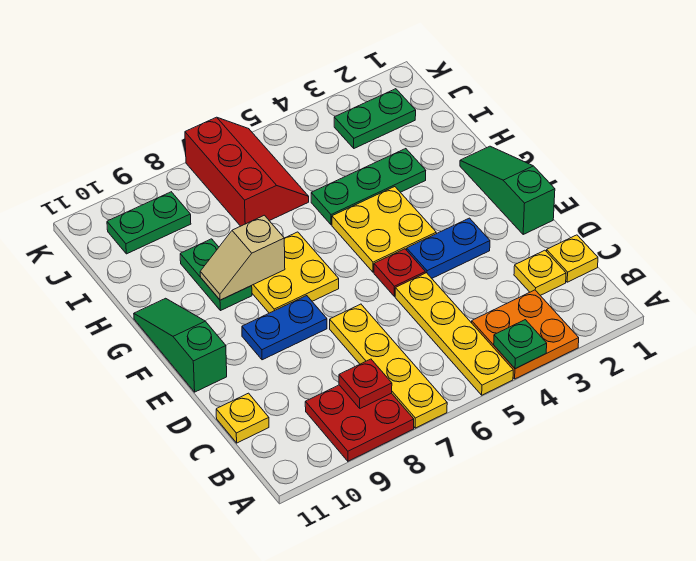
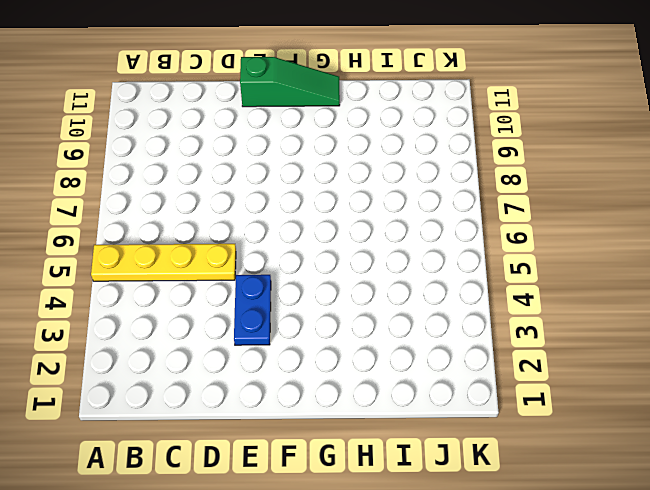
none -> orange plate A3:B4 level 1
none -> yellow plate A7:D7 level 1
none -> red plate A8:B9 level 1

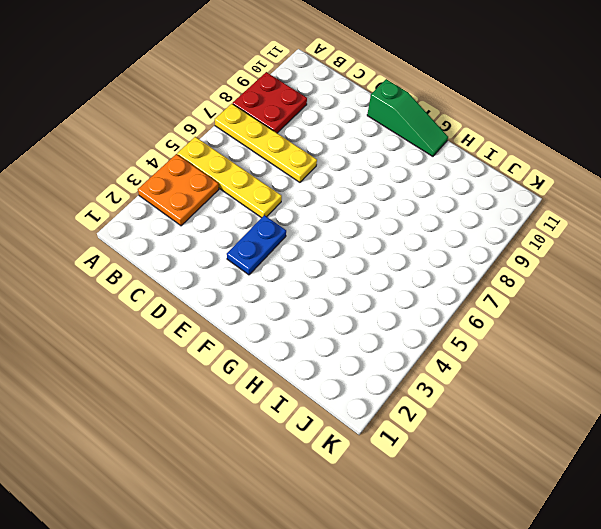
none -> yellow plate C1 level 1
none -> yellow plate C2 level 1
none -> yellow plate C11 level 1

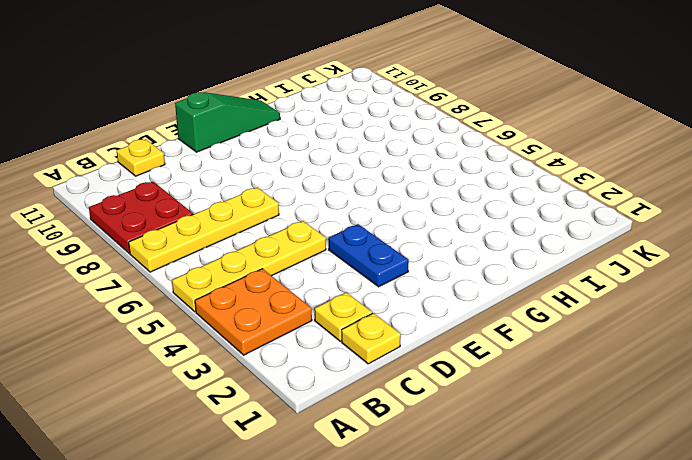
none -> green slope E1:G1 level 1 top E
none -> red plate E5 level 1
none -> blue plate E8:E9 level 1

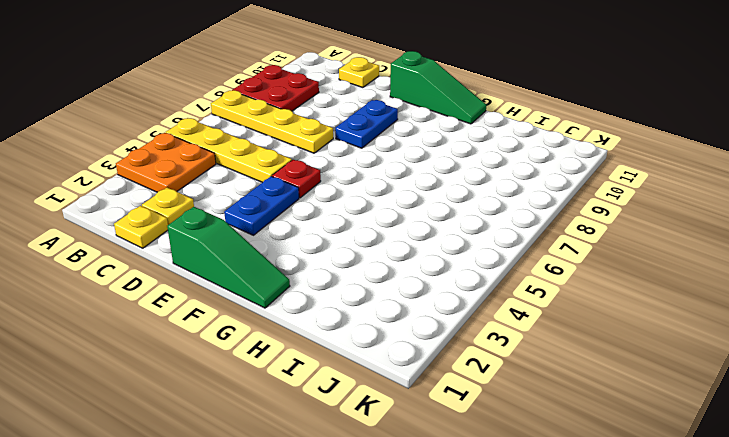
none -> yellow plate F4:G5 level 1
none -> yellow plate F7:G8 level 1
none -> green plate G9:H9 level 1

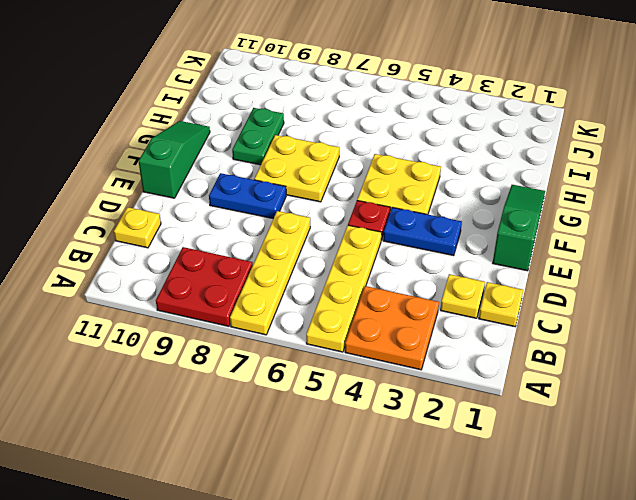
none -> green plate H3:H5 level 1
none -> red slope I6:K7 level 1 top 7
none -> green plate J2:J3 level 1

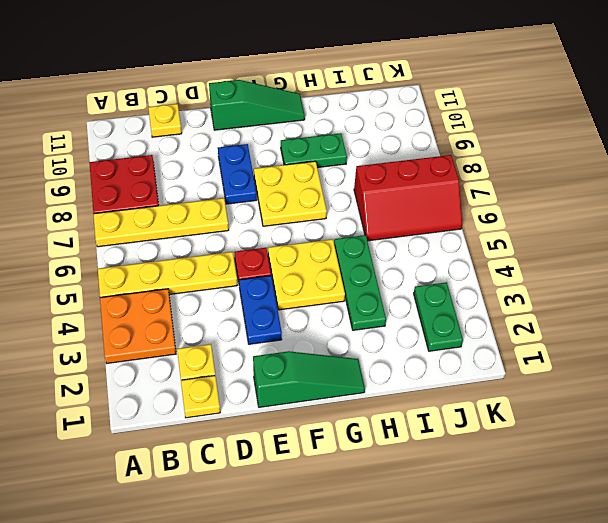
none -> green plate J9:J10 level 1
none -> green plate A4 level 2
none -> red plate B8 level 2

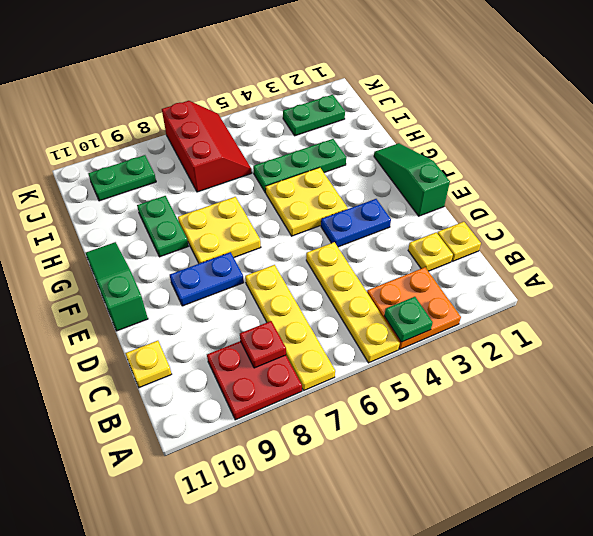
none -> red plate E5 level 1
none -> tan slope G8:G9 level 2 top 8

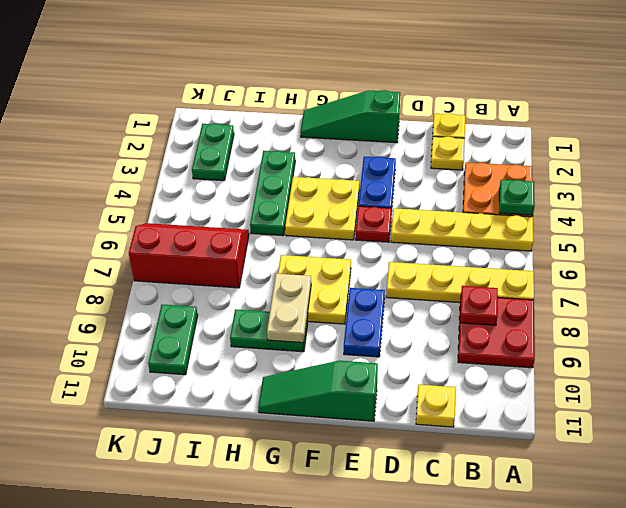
tan plate G8:G9 level 2 -> tan slope G8:G9 level 2 top 8

